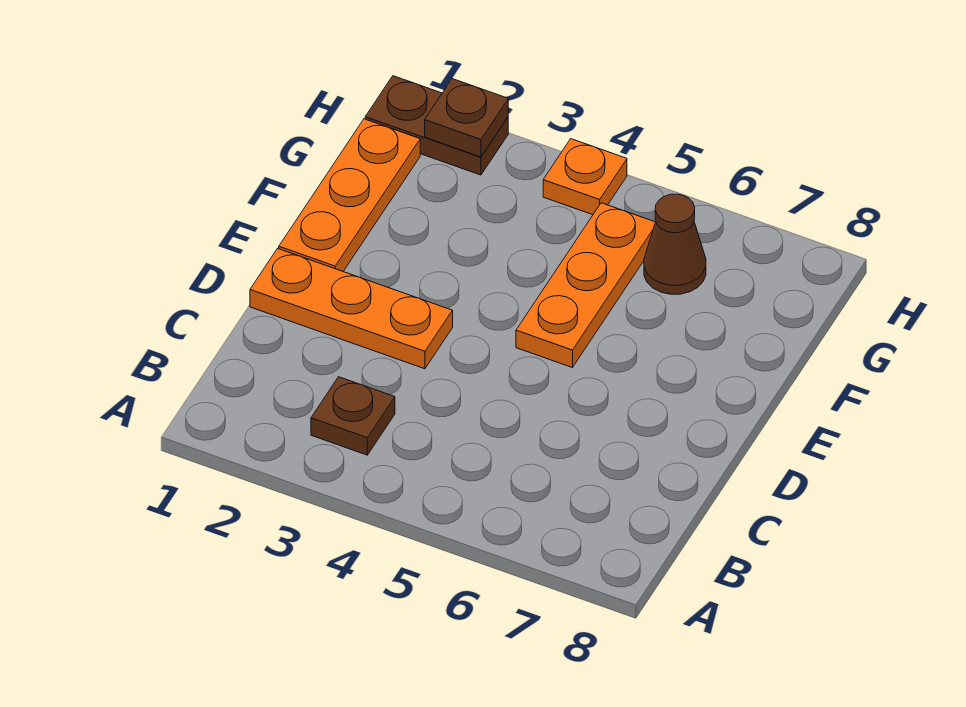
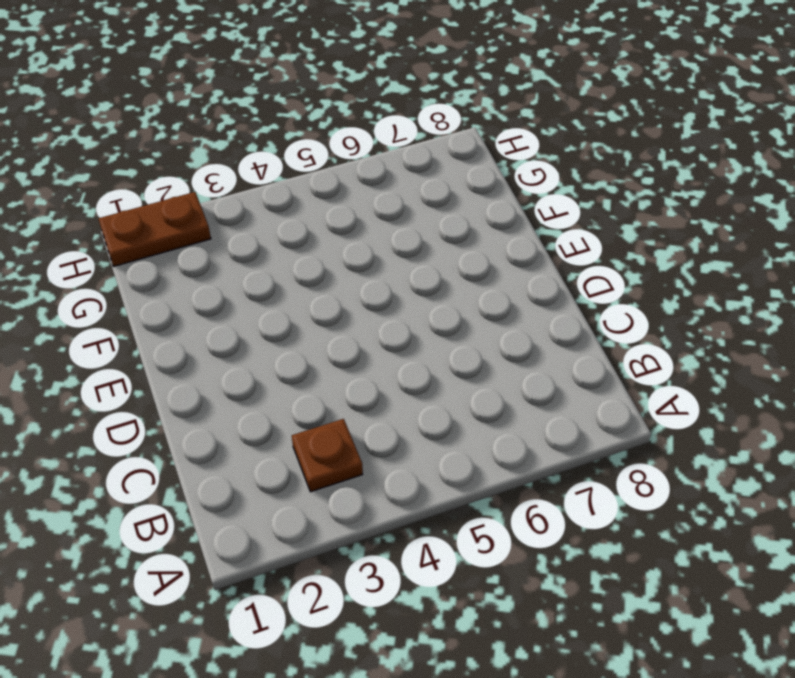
none -> orange plate D1:D3 level 1
none -> orange plate E1:G1 level 1

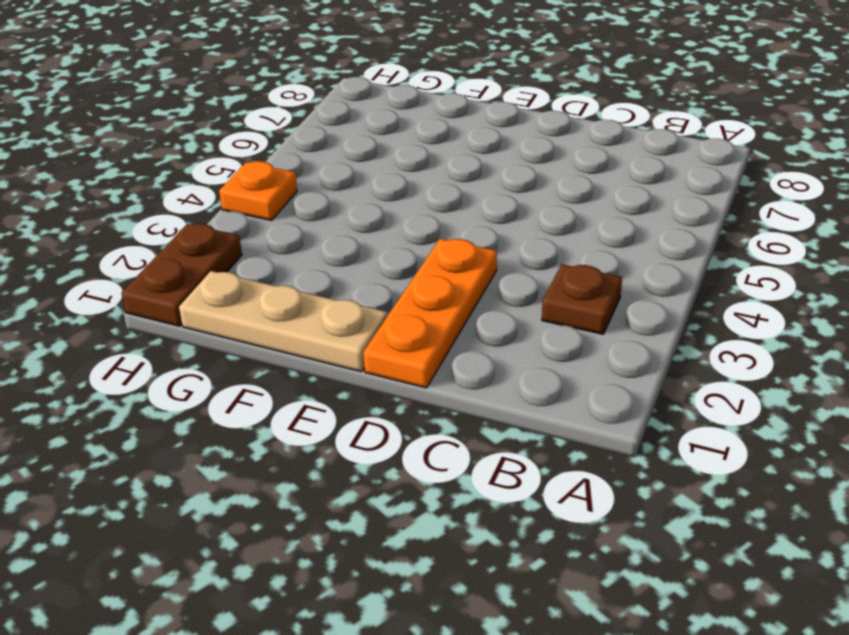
tan plate E1:G1 level 1 -> orange plate E1:G1 level 1
none -> orange plate E5:G5 level 1
none -> brown cone G6 level 1

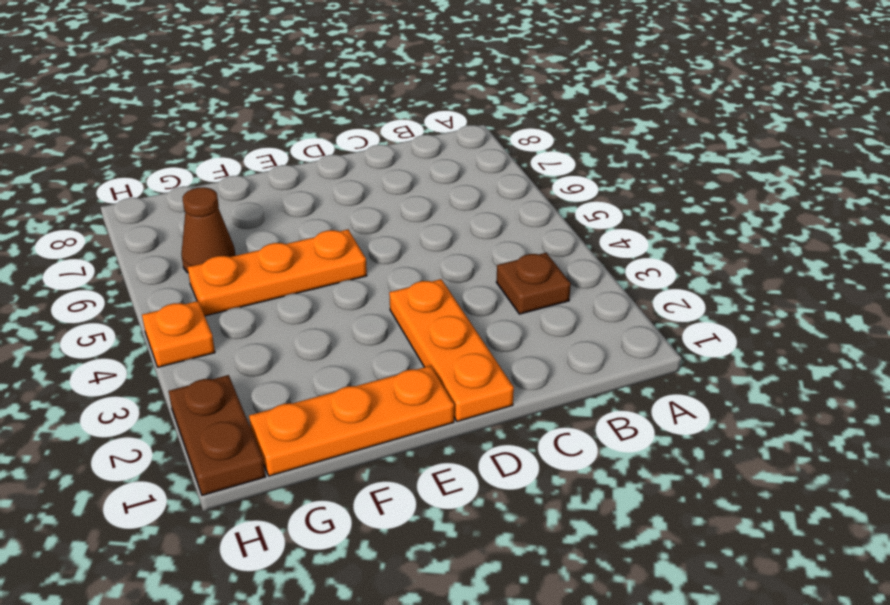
none -> brown plate H2 level 2

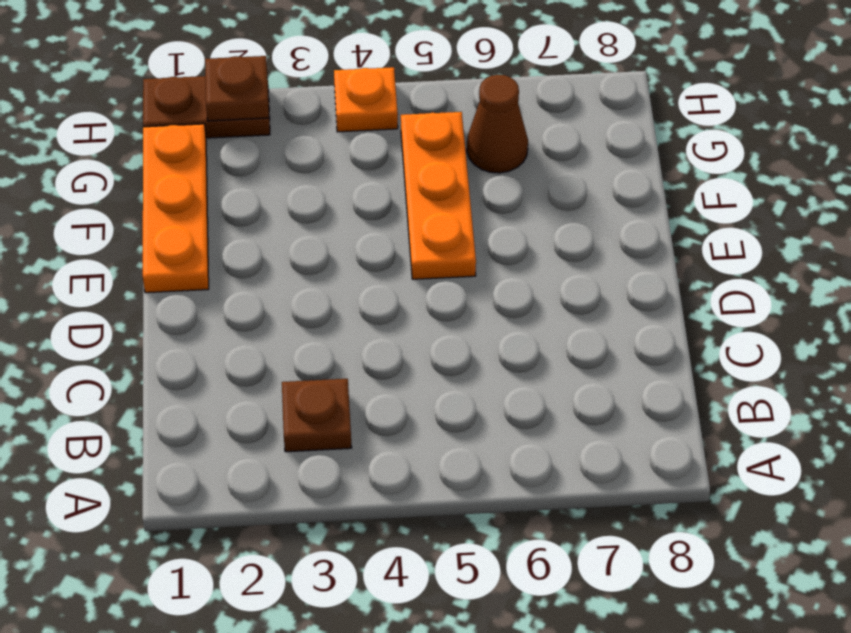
none -> orange plate D1:D3 level 1

